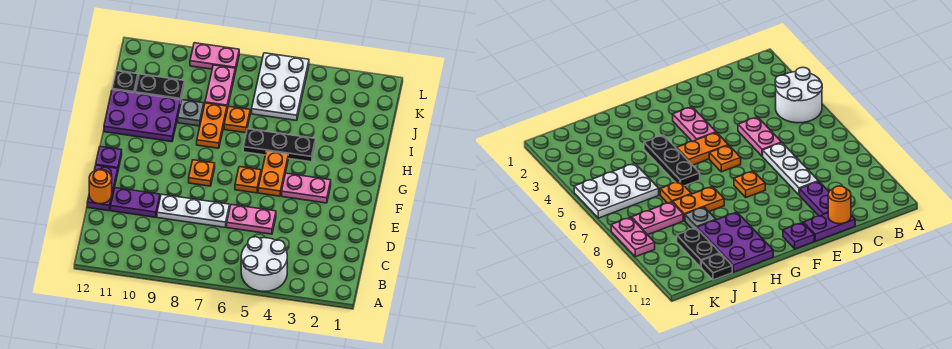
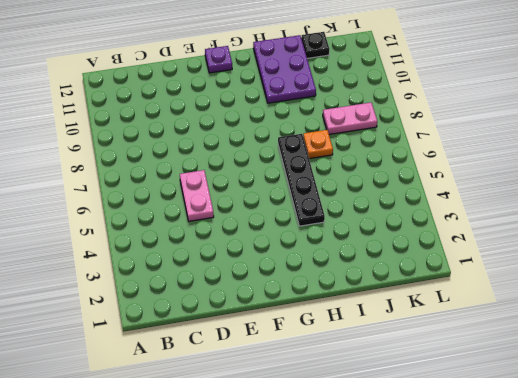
black plate H4:H7 level 1 -> black plate H4:H6 level 1
none -> white round brick A4:B5 level 1
none -> white plate D7:D9 level 1
none -> purple plate D10:D11 level 1

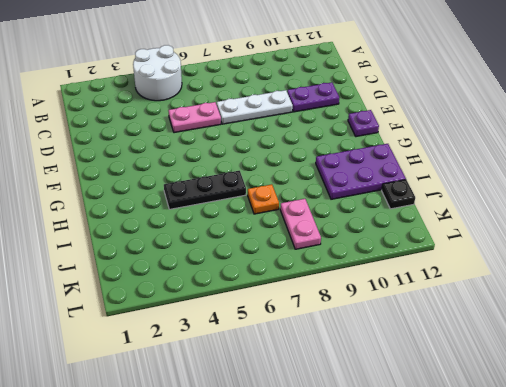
none -> purple plate D12:E12 level 1
none -> pink plate F3:F4 level 1
none -> orange plate F5:G5 level 1

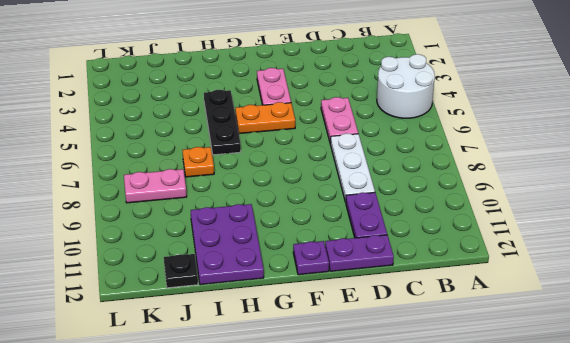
none -> orange plate F6 level 1
none -> orange plate F8 level 1
none -> orange plate H8:I8 level 1

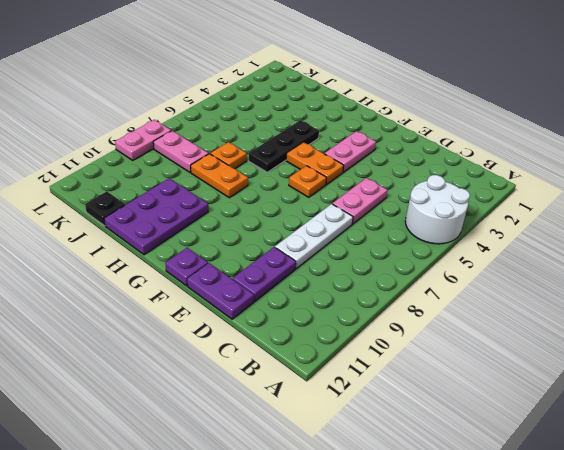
none -> orange plate F8 level 1
none -> grey plate I9 level 1
none -> white plate J5:L6 level 1

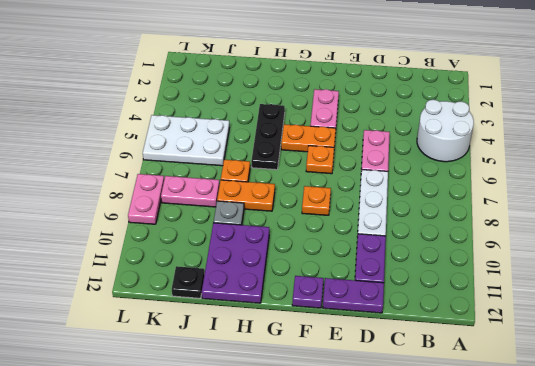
none -> black plate J10:J11 level 1
none -> orange round brick D12 level 2

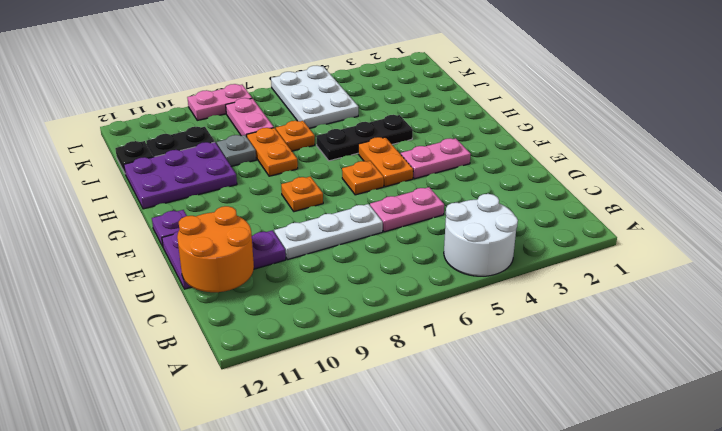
orange round brick C11:D12 level 2 -> orange round brick D12 level 2

